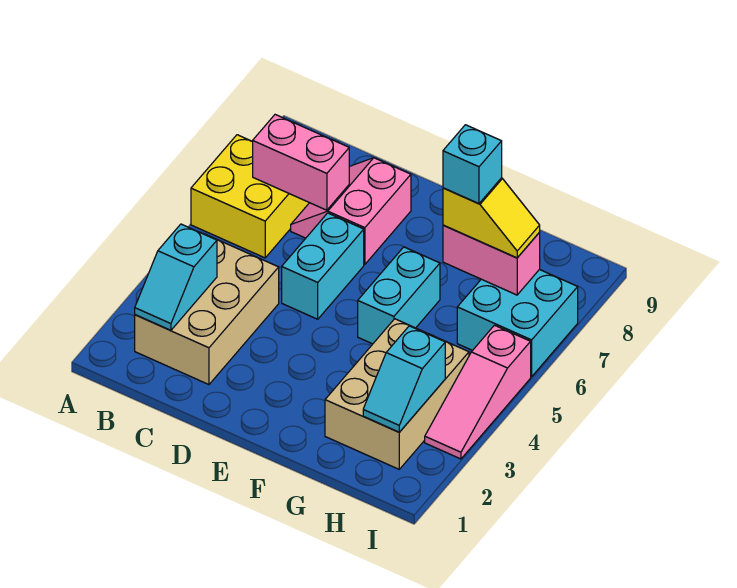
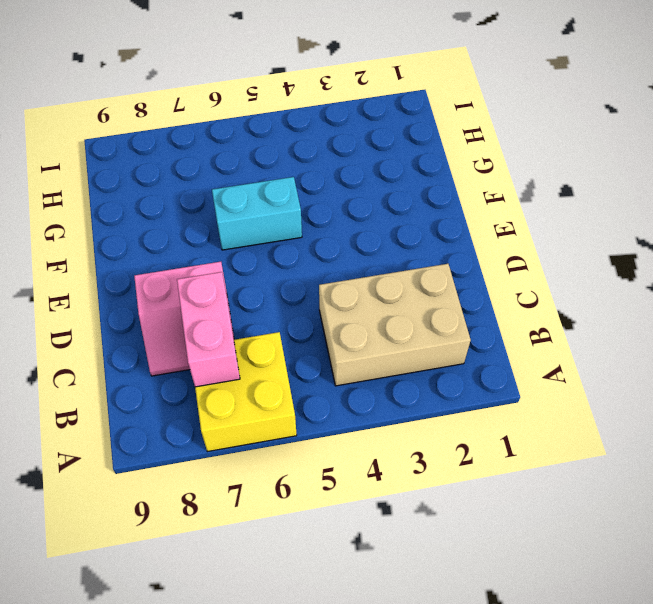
none -> cyan brick D5:D6 level 1
none -> tan brick G2:H4 level 1
none -> cyan brick H6:I7 level 1

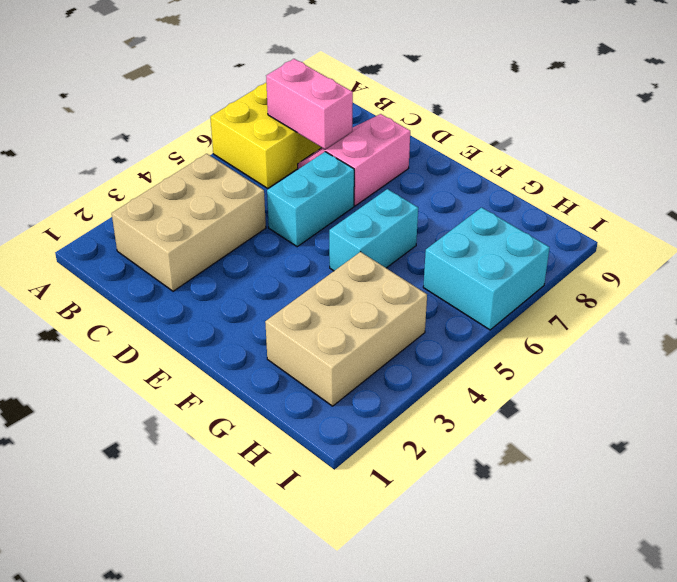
none -> pink slope I3:I5 level 1 top 5
none -> cyan slope B2:B3 level 2 top 3
none -> pink brick G7:H7 level 2

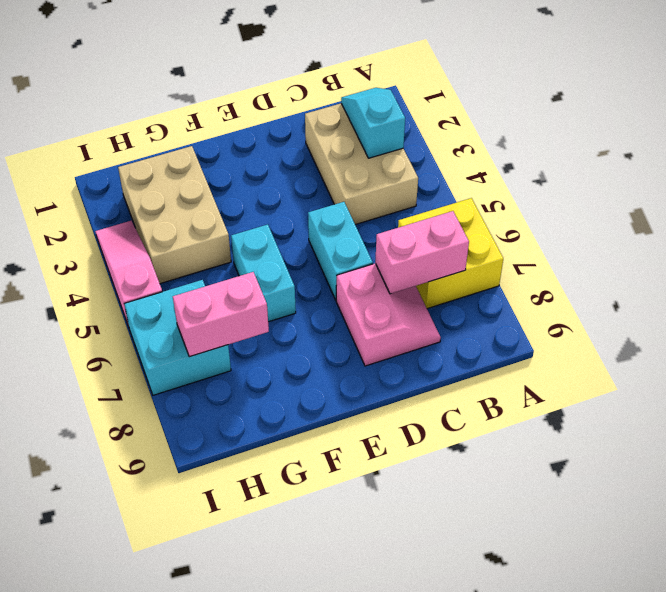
none -> cyan slope H2:H3 level 2 top 3
none -> yellow slope G7:H7 level 3 top G
none -> cyan brick G7 level 4

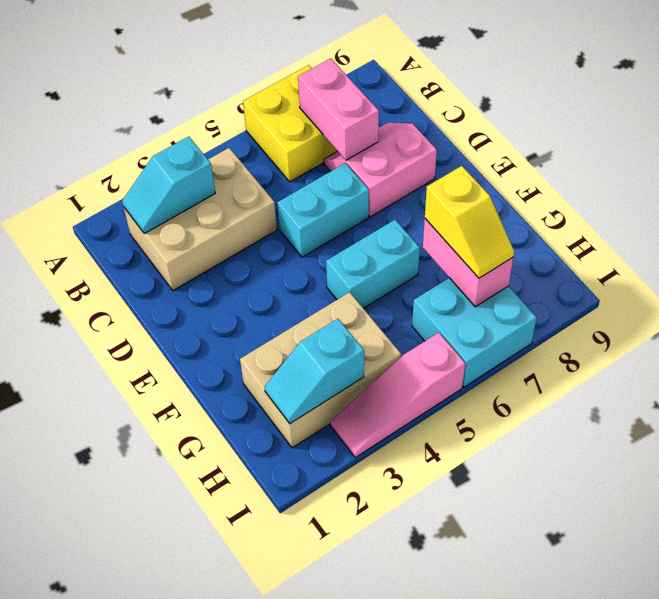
none -> cyan brick G7 level 4

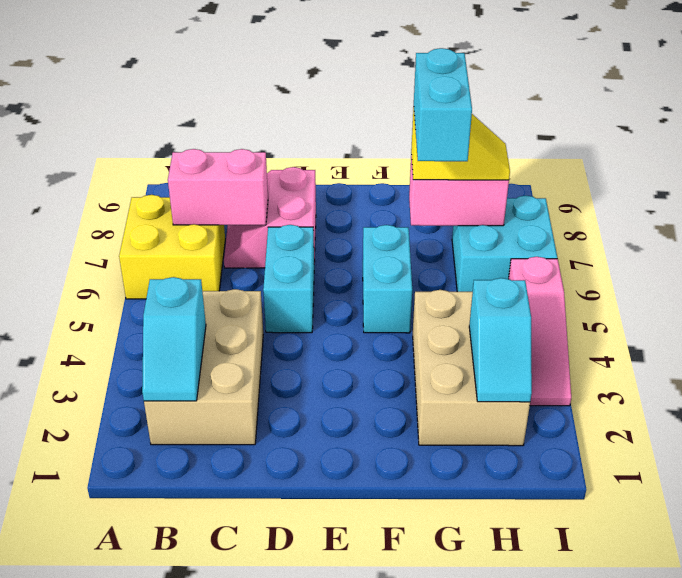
cyan brick G6:G7 level 4 -> cyan brick G7 level 4

